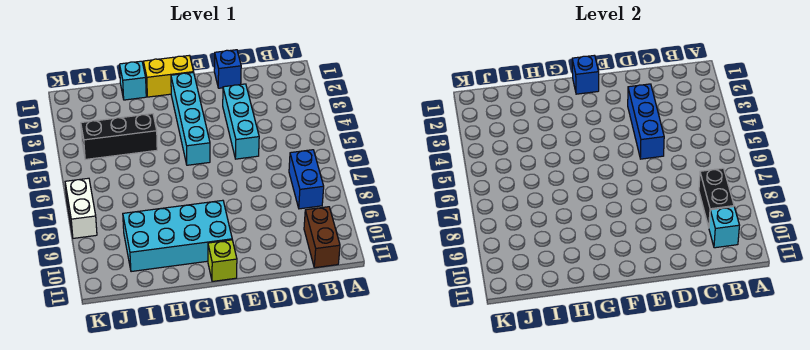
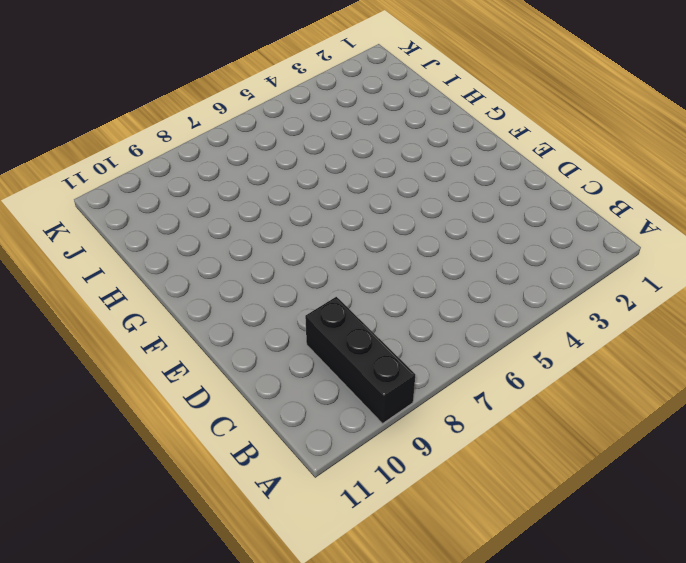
black brick A9:C9 level 1 -> black brick H4:J4 level 1
none -> blue brick B7:B8 level 1
none -> brown brick B10:B11 level 1
none -> blue brick D1 level 1

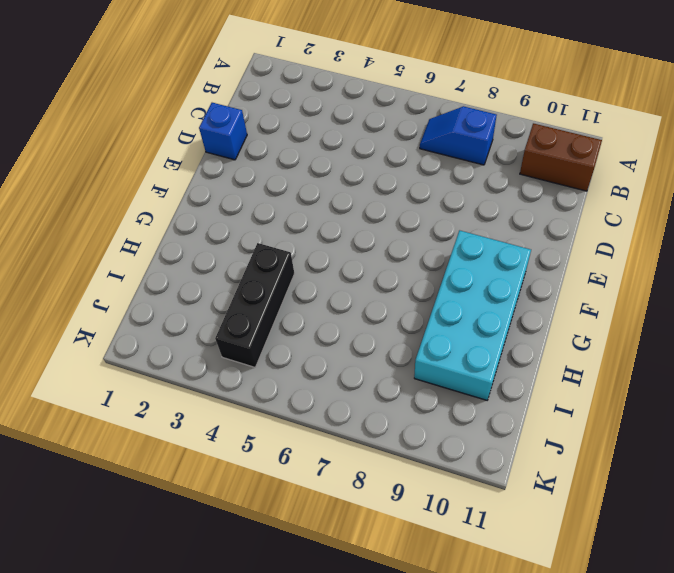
blue slope B7:B8 level 1 top 8 -> blue brick B7:B8 level 1
none -> cyan brick D3:D5 level 1
none -> yellow brick F1:G1 level 1
none -> cyan brick F2:F5 level 1

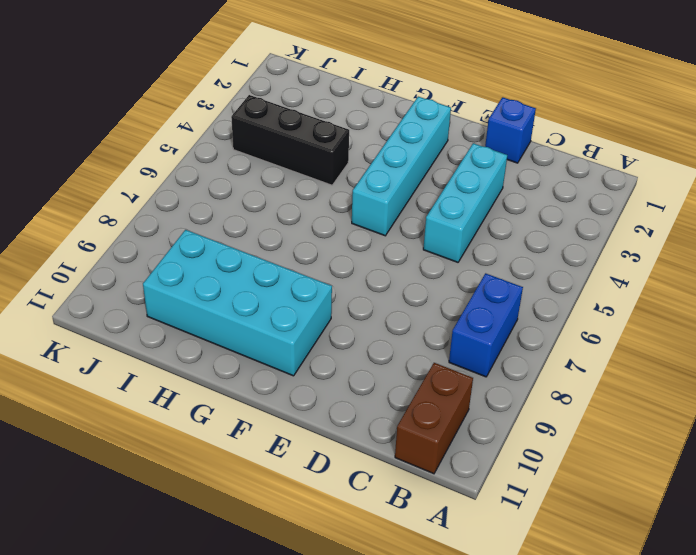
none -> yellow brick F1:G1 level 1
none -> lime brick F11 level 1
none -> cyan brick H1 level 1

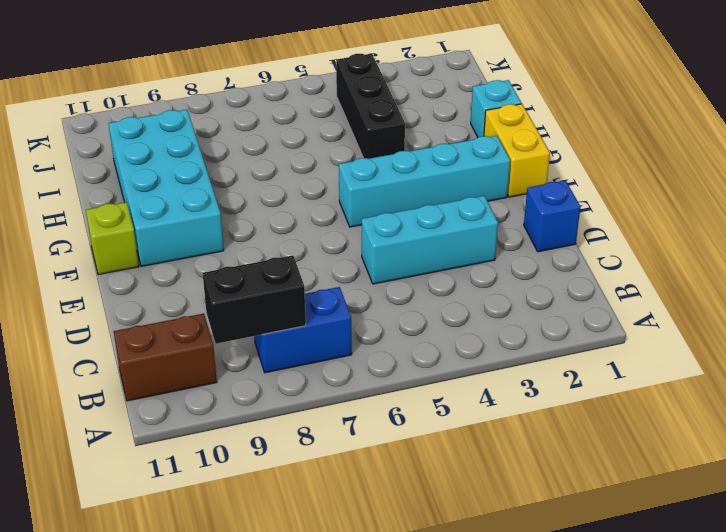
none -> white brick K7:K8 level 1
none -> cyan brick B10 level 2
none -> blue brick D3:D5 level 2

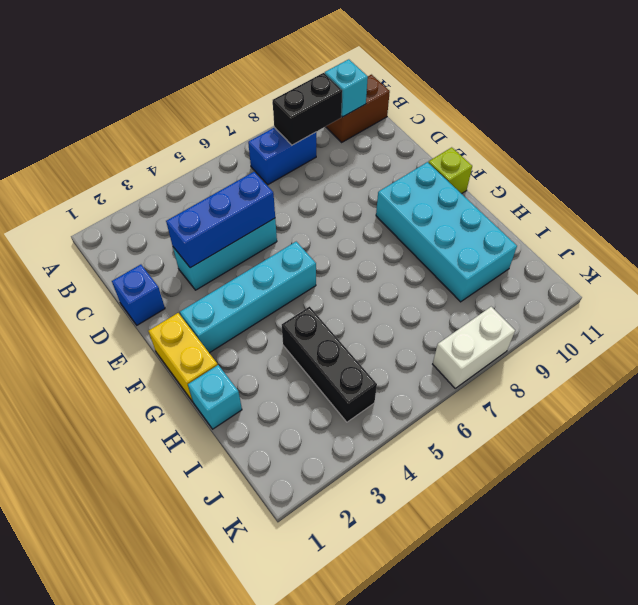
none -> blue brick F1 level 2

